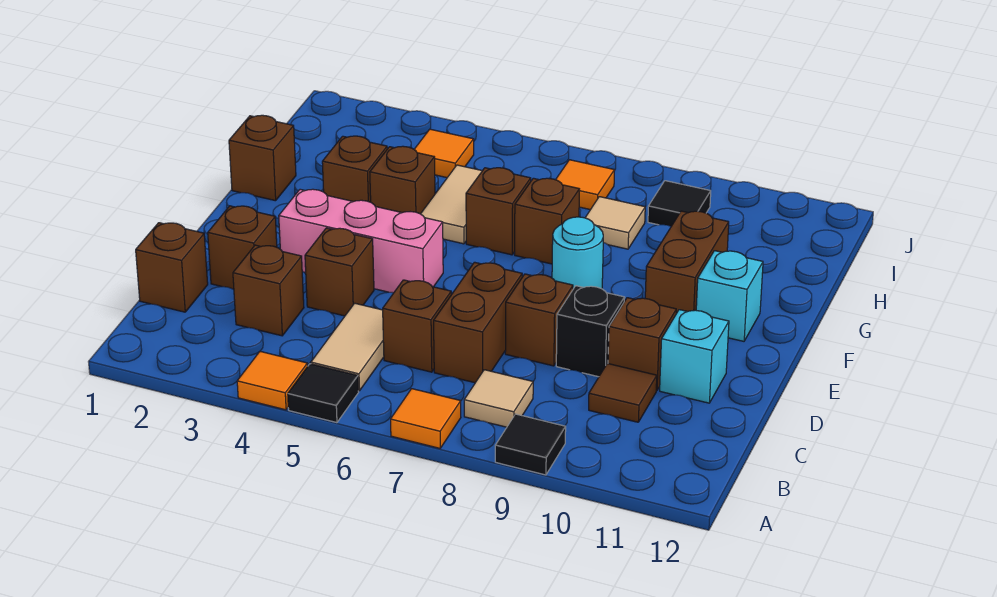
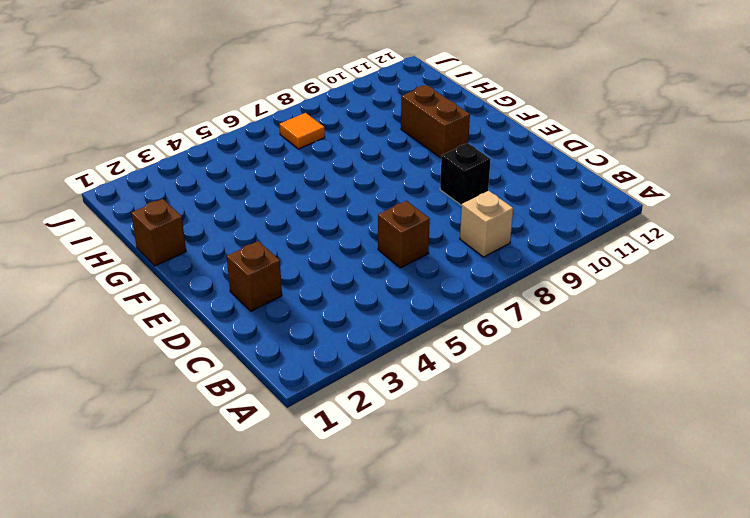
tan brick B8 level 1 -> tan tile B8 level 1
none -> orange tile A4 level 1
none -> black tile A5 level 1
none -> orange tile A7 level 1
none -> black tile A9 level 1

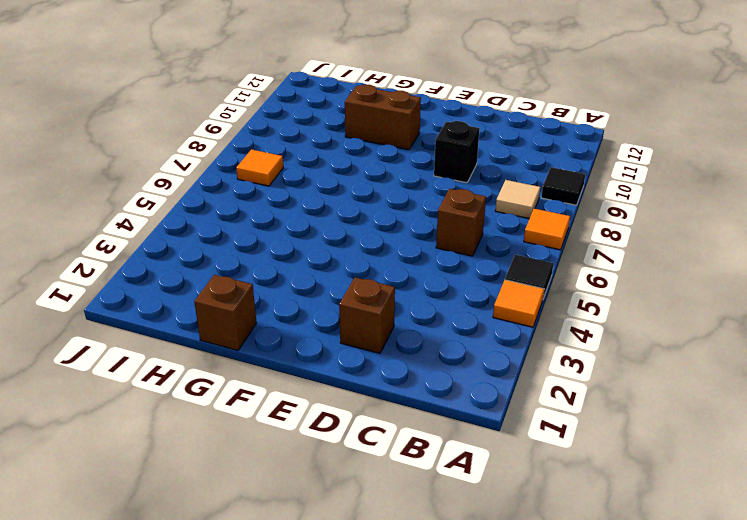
none -> tan tile B5:C5 level 1
none -> brown brick C1 level 1
none -> brown brick C3 level 1
none -> brown brick C7:D7 level 1

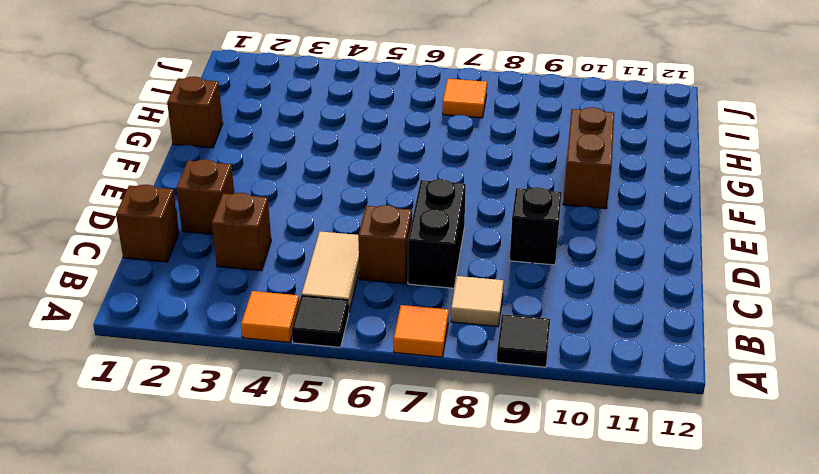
black brick C7:D7 level 1 -> brown brick C7:D7 level 1
none -> brown tile C10 level 1
none -> brown brick D4 level 1
none -> brown brick D8 level 1
none -> brown brick D10 level 1

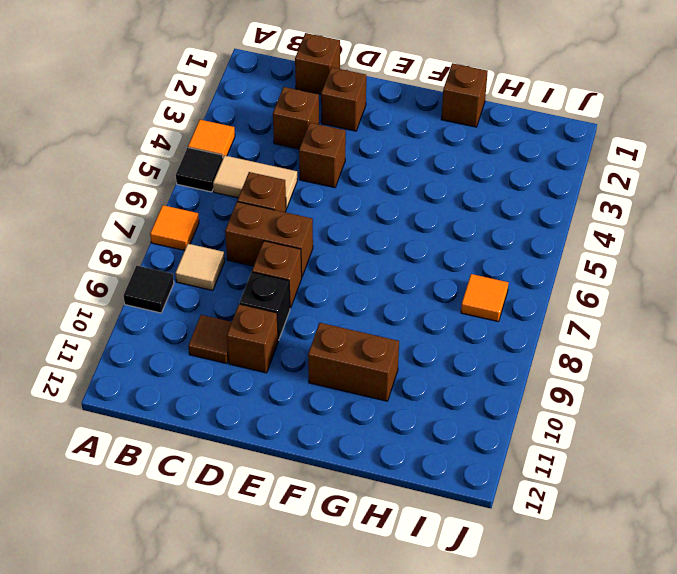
none -> cyan brick D11 level 1
none -> pink brick E3:E5 level 1
none -> cyan round brick F8 level 1
none -> cyan brick F11 level 1

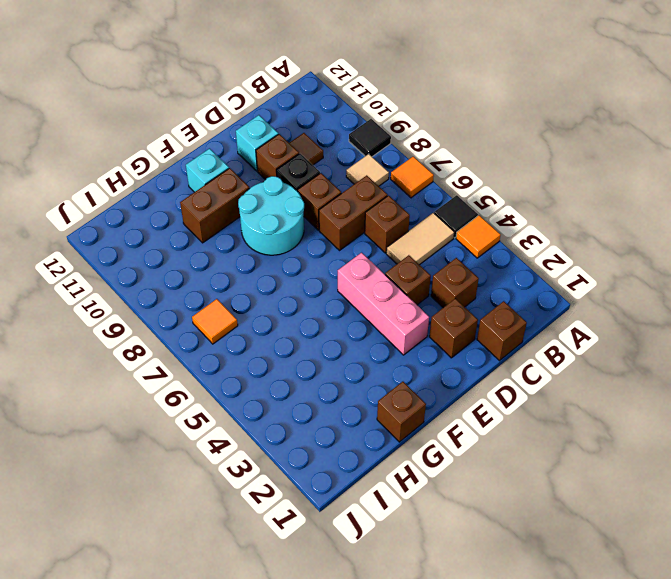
cyan round brick E8:F9 level 1 -> cyan round brick F8 level 1
none -> brown brick G3 level 1
none -> brown brick G4 level 1
none -> tan tile G5:H5 level 1
none -> brown brick G6 level 1

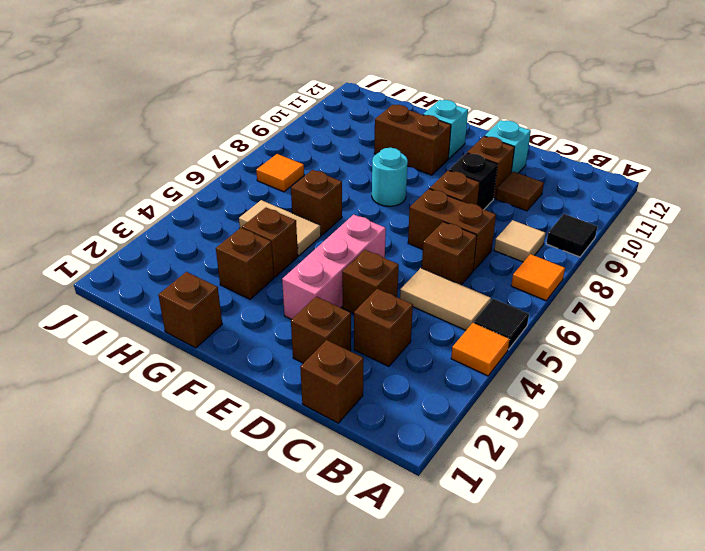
none -> brown brick G7 level 1
none -> tan tile H8 level 1
none -> orange tile I4 level 1
none -> black tile I9 level 1

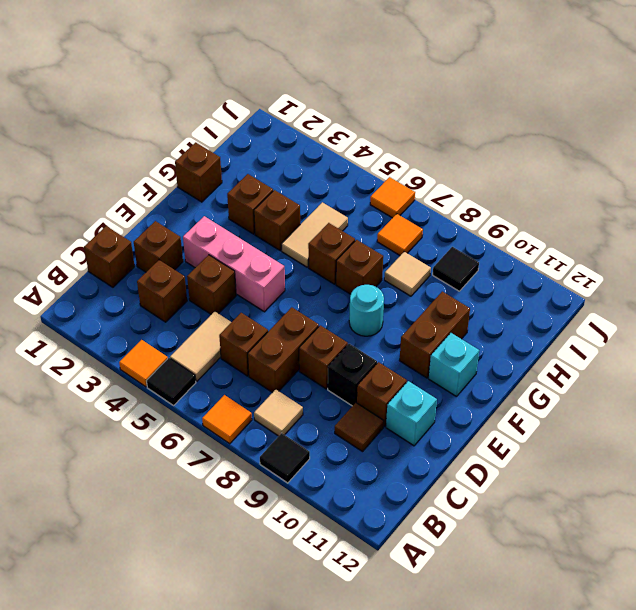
orange tile J6 level 1 -> orange tile I4 level 1

